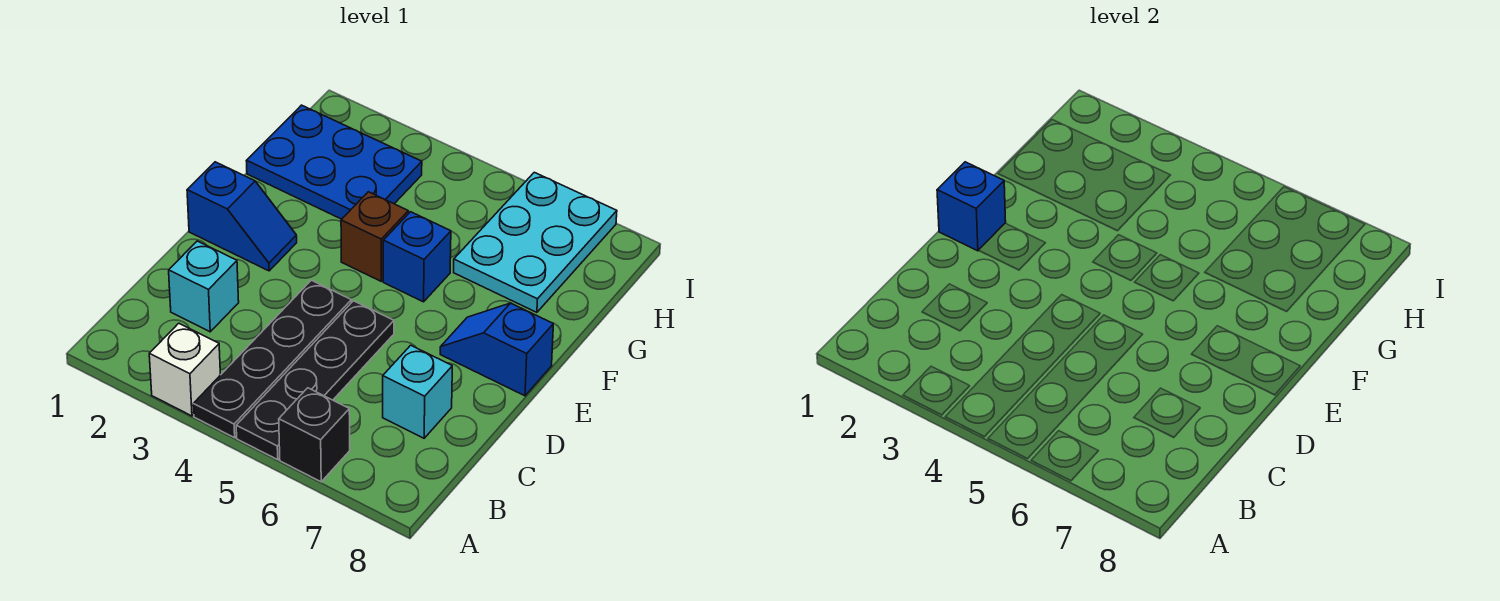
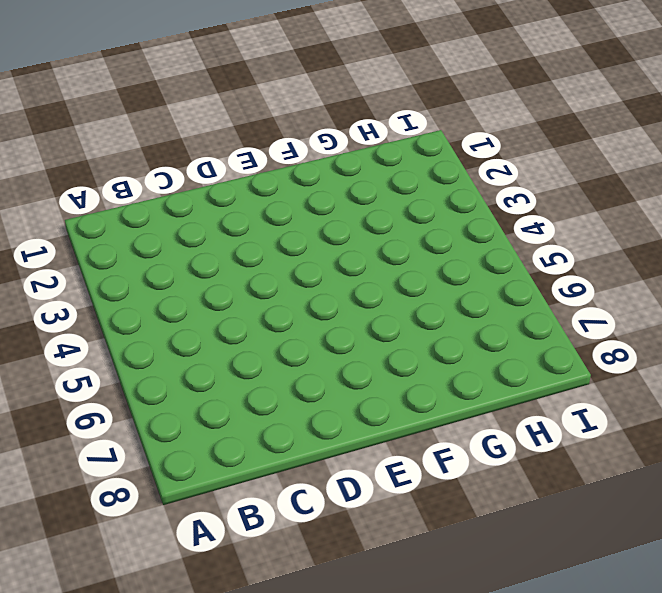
none -> white brick A3 level 1
none -> black plate A4:D4 level 1
none -> black plate A5:D5 level 1

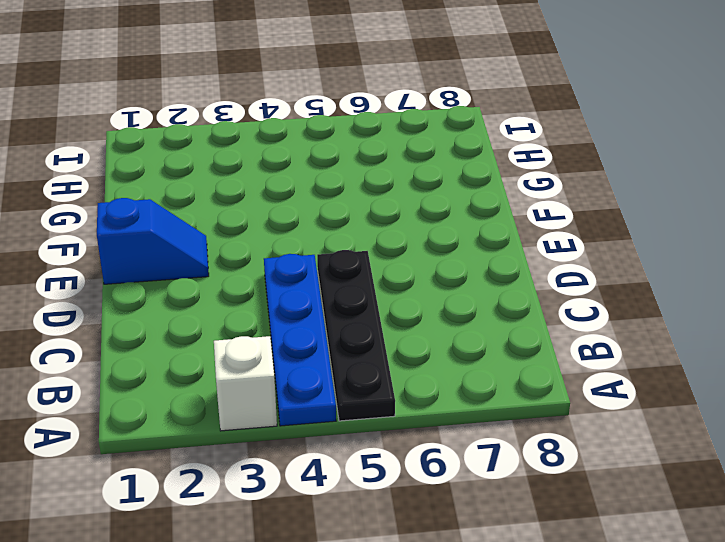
blue plate A4:D4 level 1 -> black plate A4:D4 level 1
none -> black brick A6 level 1
none -> cyan brick C2 level 1
none -> cyan brick C7 level 1

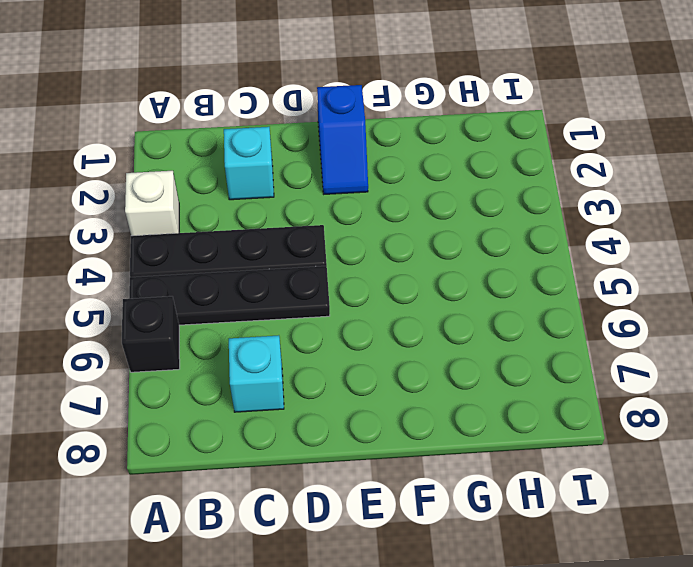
none -> blue slope E7:E8 level 1 top 8
none -> brown brick F4 level 1
none -> blue brick F5 level 1

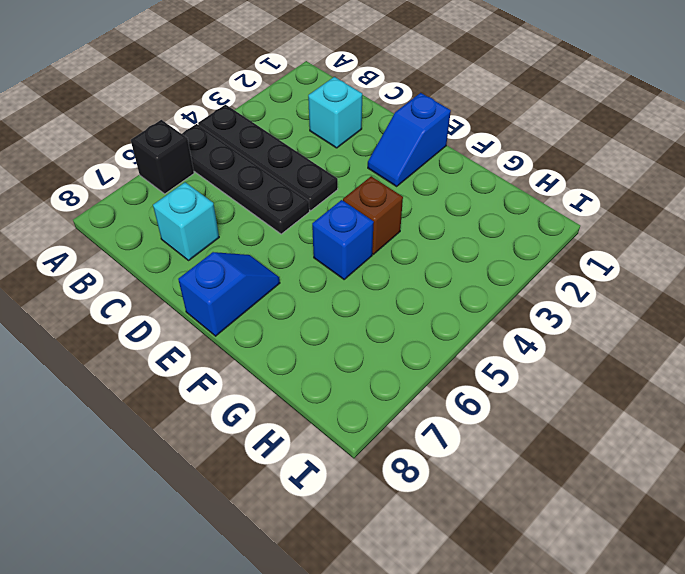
none -> white brick A3 level 1
none -> blue plate G1:H3 level 1
none -> cyan plate G6:I7 level 1

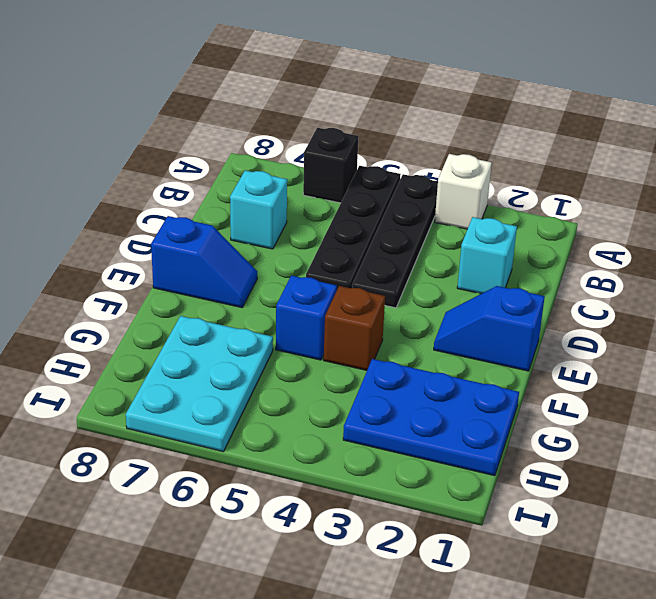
none -> blue brick E1 level 2

